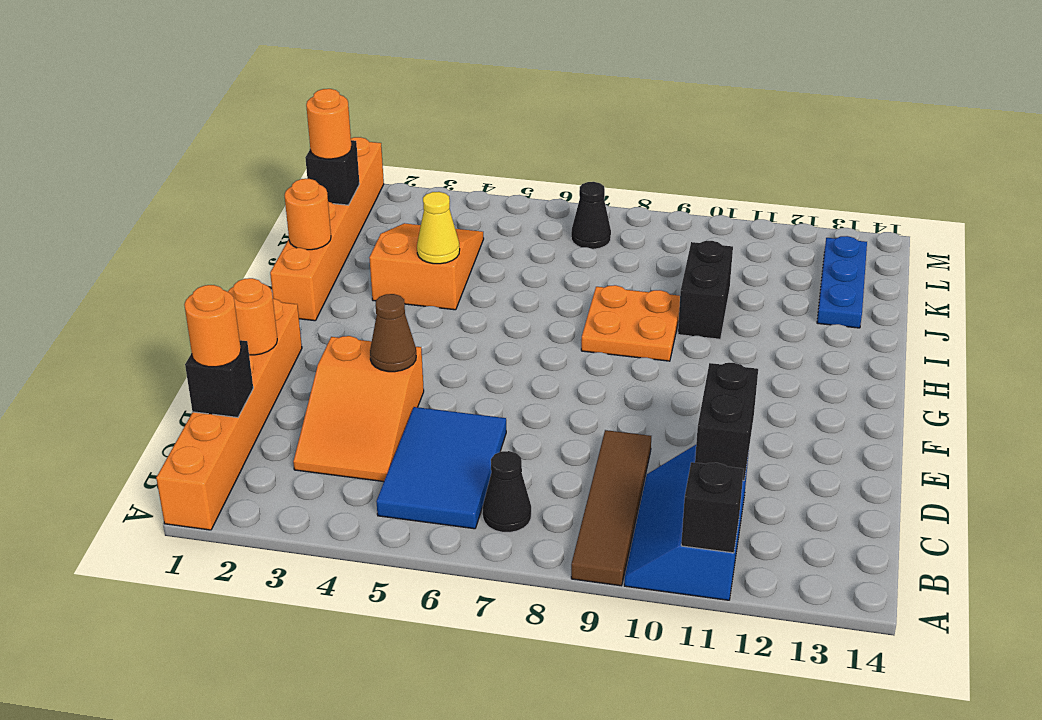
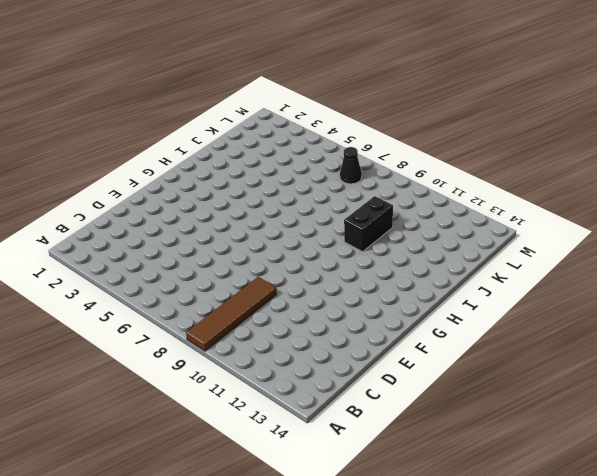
none -> orange brick A1:F1 level 1
none -> blue slope A10:C11 level 1 top 11
none -> blue tile B5:D6 level 1

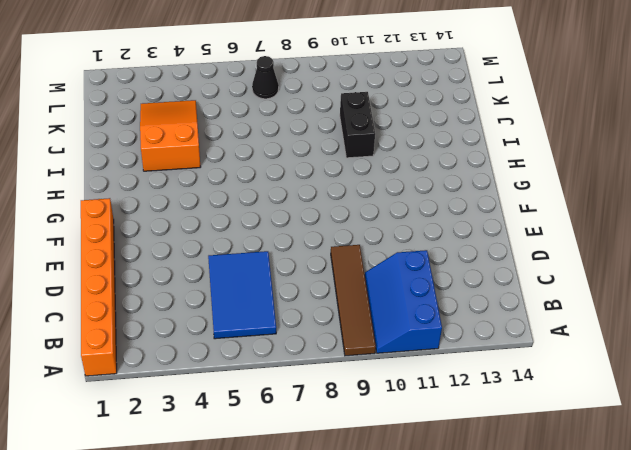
none -> black cone B7 level 1
none -> orange slope C3:E4 level 1 top E
none -> orange brick H1:M1 level 1

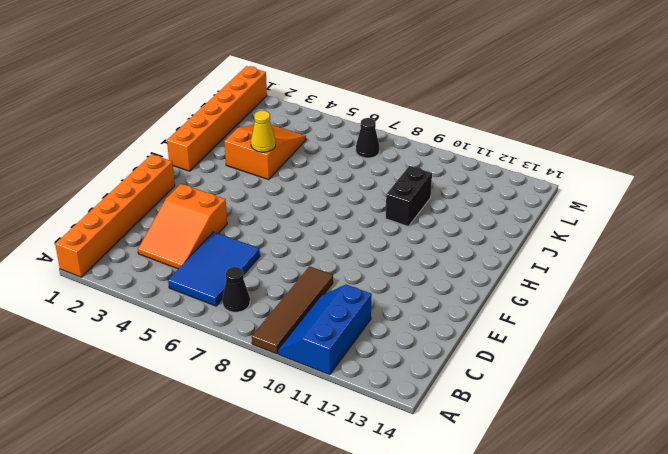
none -> orange plate H8:I9 level 1
none -> blue plate J13:L13 level 1
none -> black brick A11 level 2

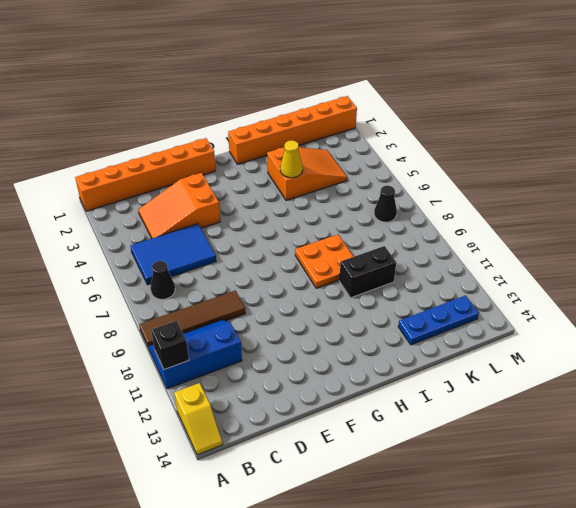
yellow slope A13:A14 level 1 top 13 -> none
none -> black brick C1 level 2
none -> black brick C11:D11 level 2
none -> orange round brick E1 level 2

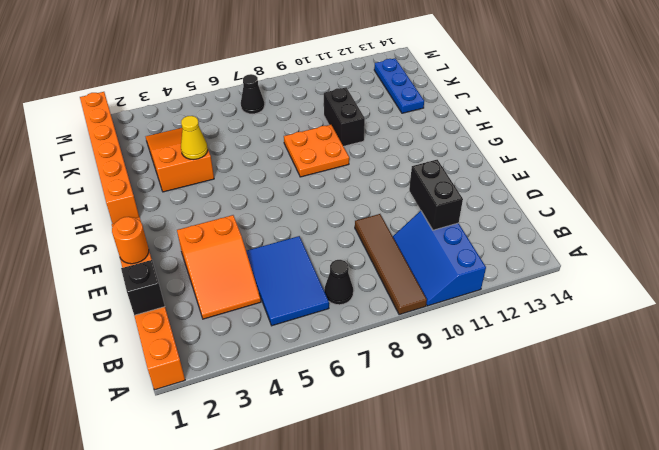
none -> black brick A11 level 2
none -> brown cone E4 level 2
none -> orange round brick I1 level 2

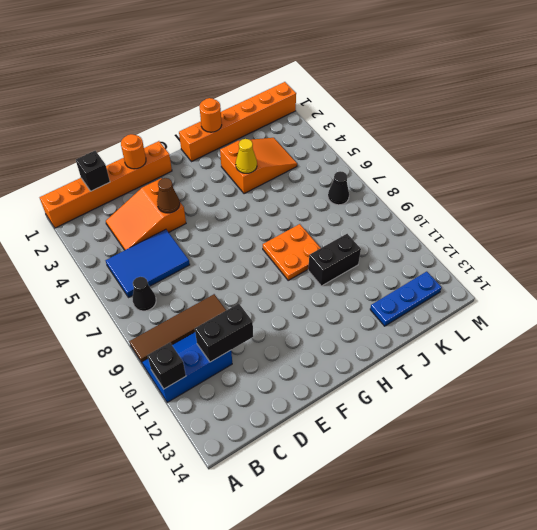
none -> black brick K1 level 2
none -> orange round brick C1 level 3
none -> orange round brick K1 level 3

